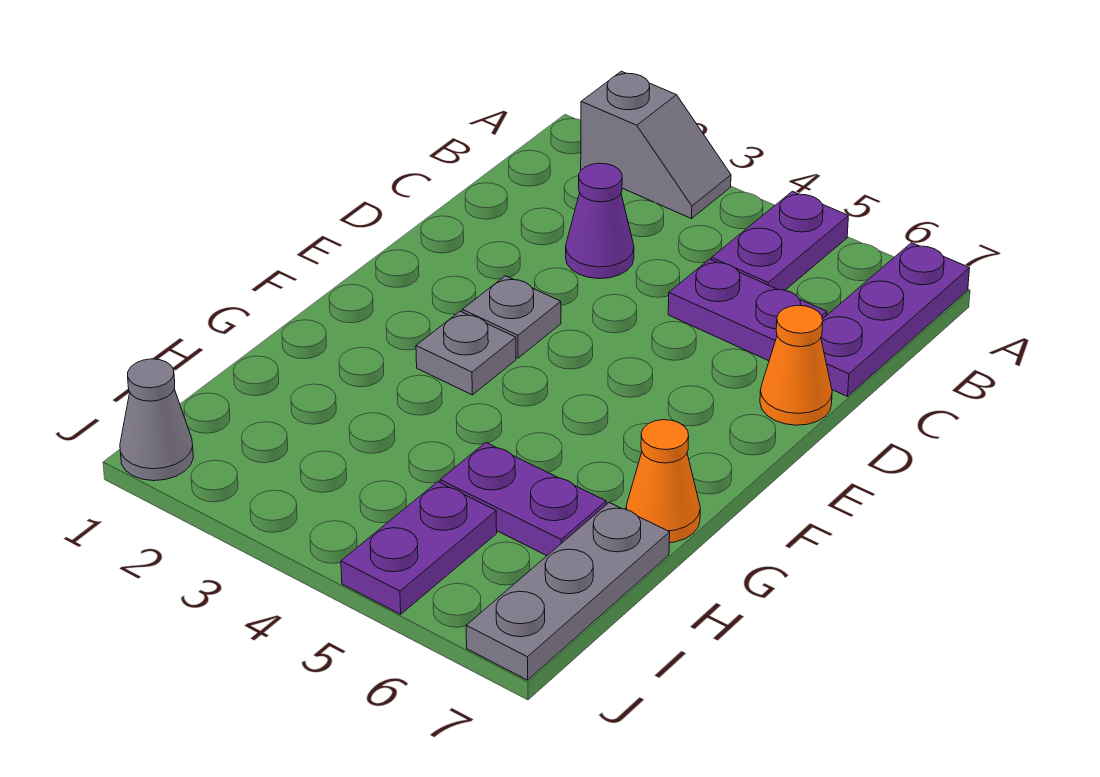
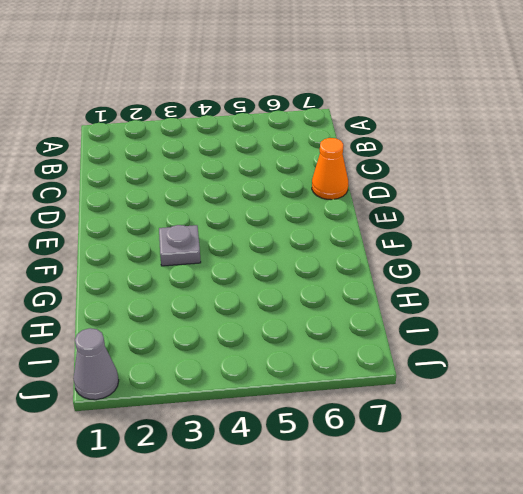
none -> grey slope A2:A3 level 1 top 2
none -> purple plate A5:B5 level 1
none -> purple plate A7:C7 level 1

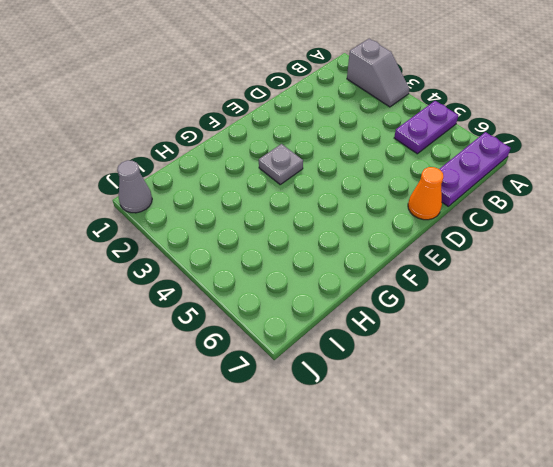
none -> purple cone C3 level 1
none -> purple plate C5:C6 level 1
none -> grey plate E3 level 1

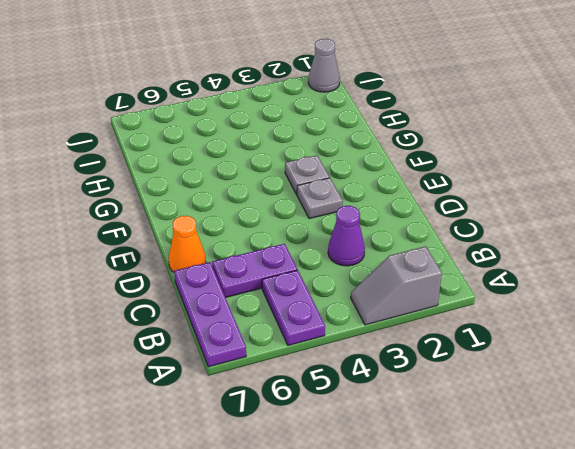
none -> orange cone G7 level 1
none -> purple plate H5:H6 level 1
none -> grey plate H7:J7 level 1

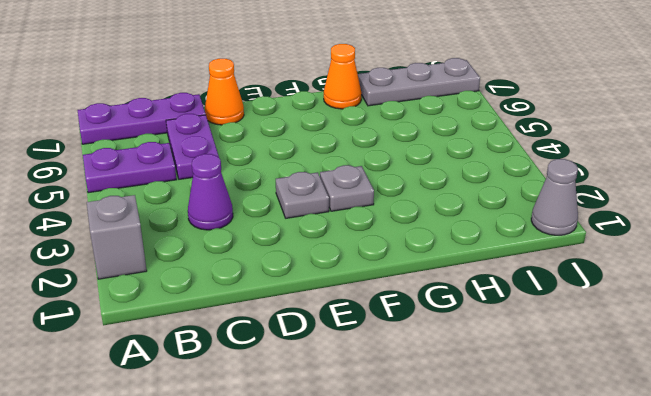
none -> purple plate H5:H6 level 1
none -> purple plate I5:J5 level 1

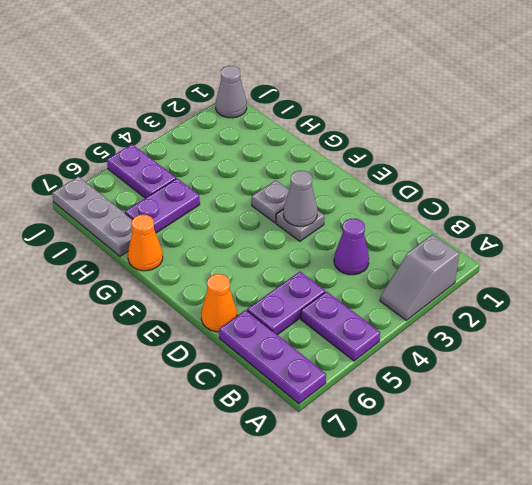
grey cone E3 level 2 -> none

